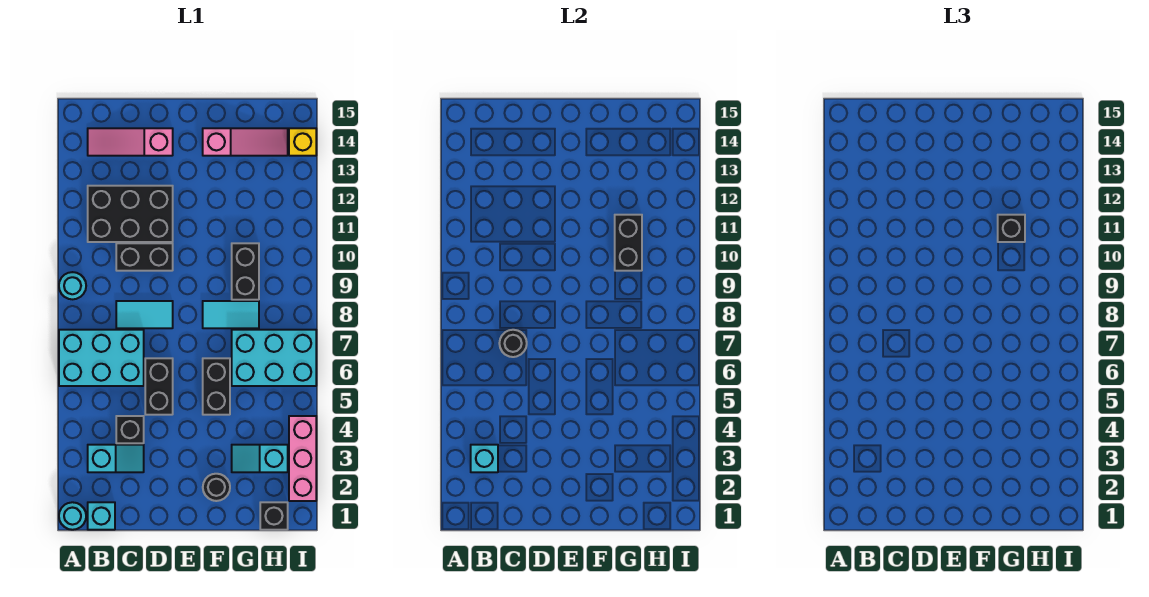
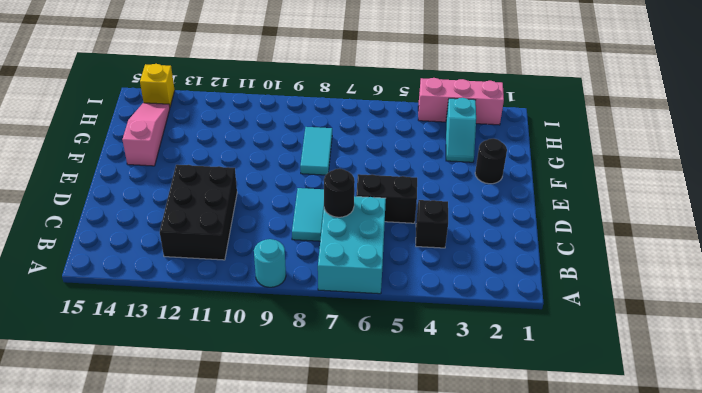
none -> cyan round brick A1 level 1
none -> cyan brick B1 level 1
none -> cyan slope B3:C3 level 1 top B

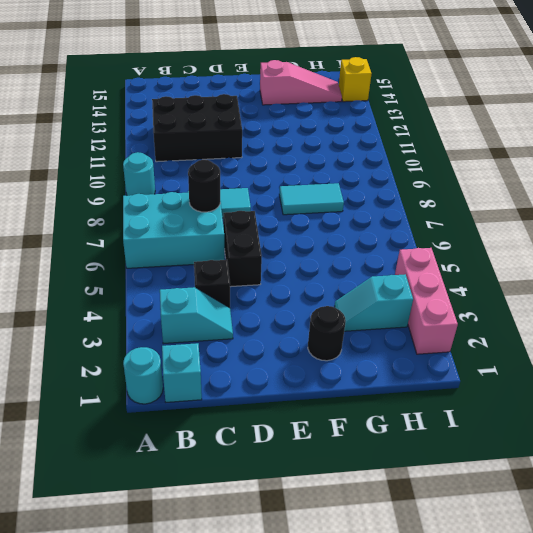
none -> pink slope B14:D14 level 1 top D
none -> black brick C10:D10 level 1
none -> black brick F5:F6 level 1

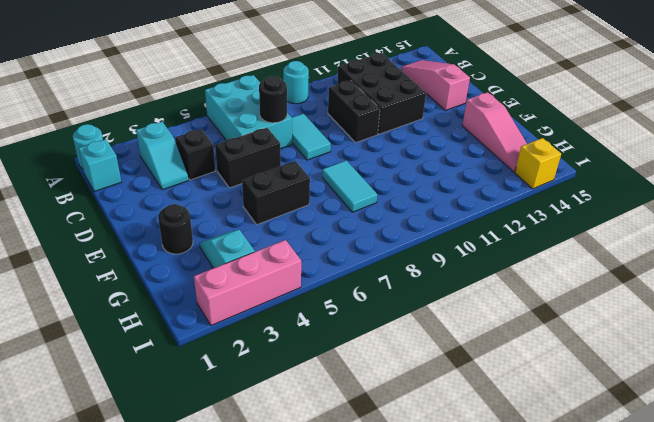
none -> cyan brick G6:I7 level 1
none -> black brick G9:G10 level 1
none -> black brick H1 level 1

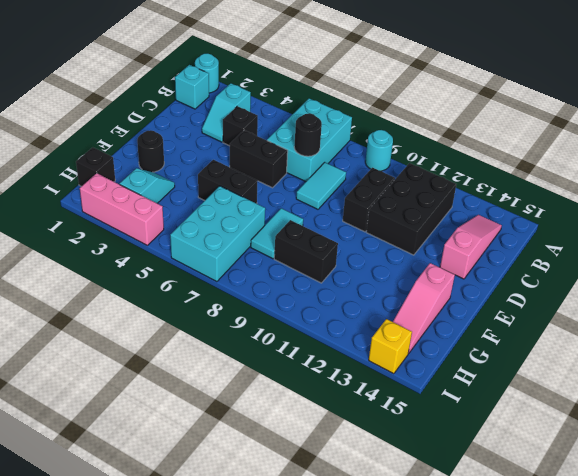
none -> cyan brick B3 level 2
none -> black brick G10:G11 level 2
none -> black brick G11 level 3

